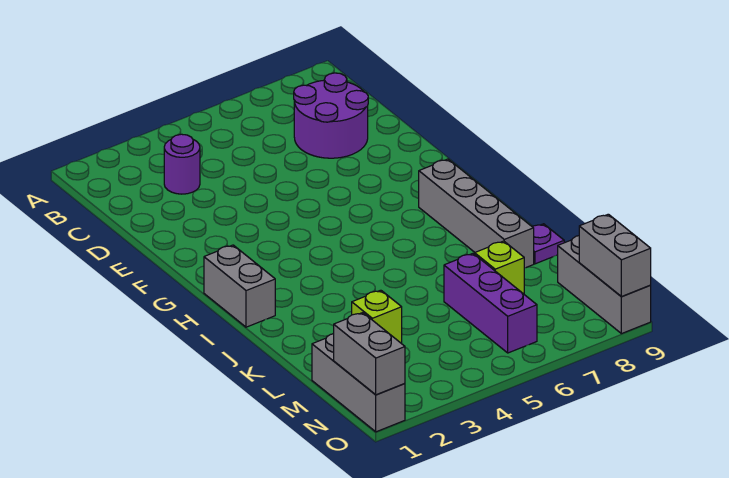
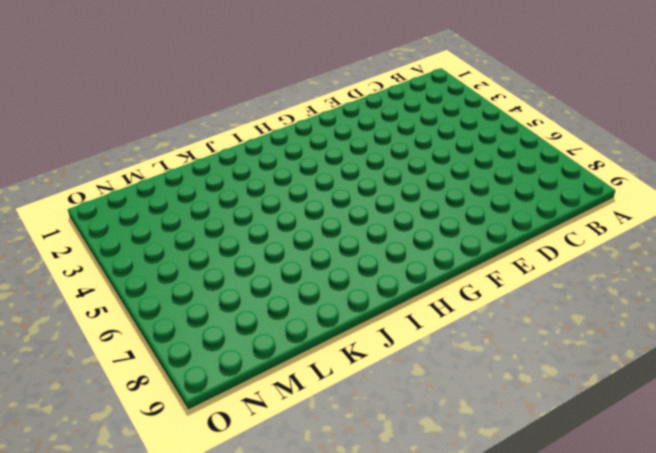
none -> purple round brick C3 level 1
none -> purple round brick C7:D8 level 1
none -> grey brick H1:I1 level 1

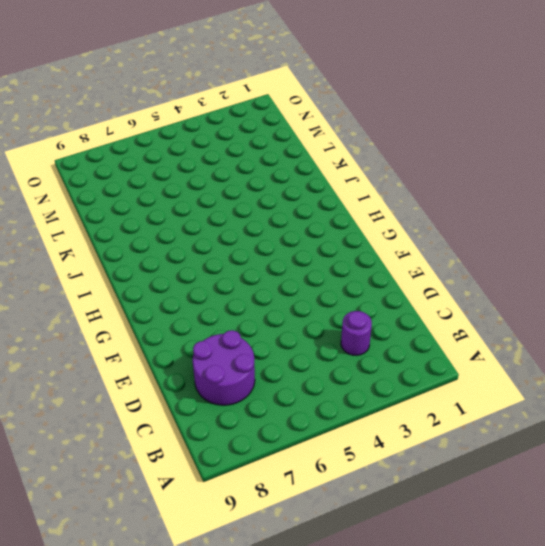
none -> grey brick H1:I1 level 1
none -> grey brick H8:K8 level 1
none -> purple plate K9 level 1

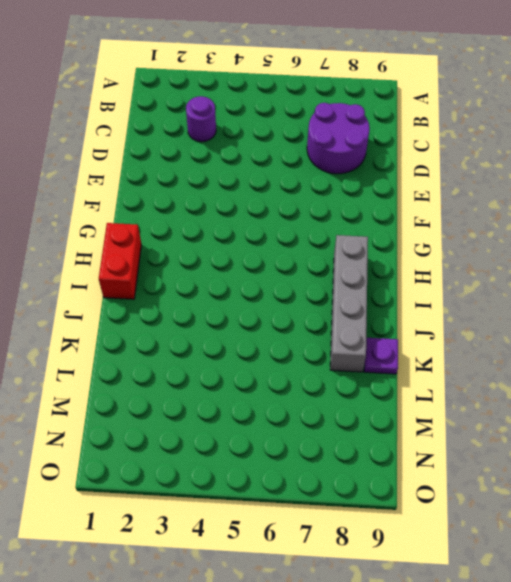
red brick H1:I1 level 1 -> grey brick H1:I1 level 1
none -> lime brick L3 level 1
none -> purple brick L6:N6 level 1
none -> lime brick L7 level 1

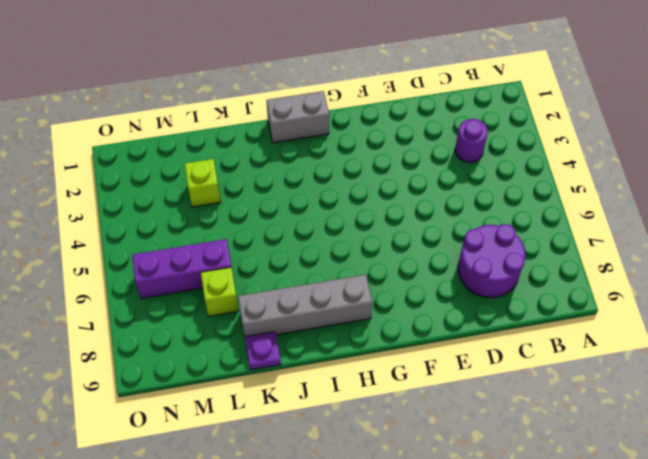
none -> grey brick M1:O1 level 1
none -> grey brick M9:O9 level 1
none -> grey brick N1:O1 level 2

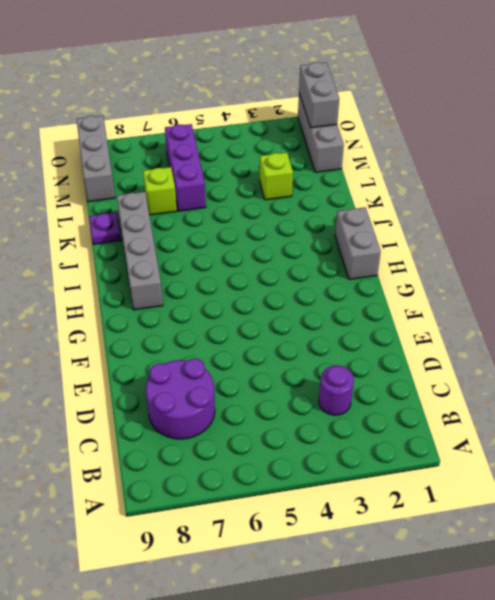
none -> grey brick N9:O9 level 2

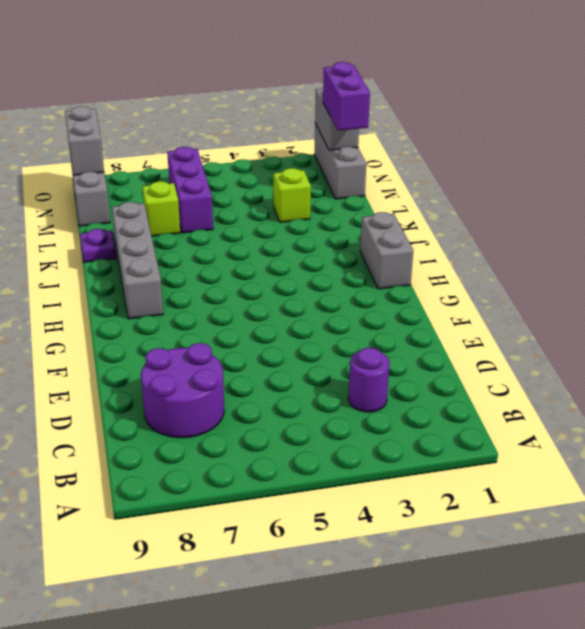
purple brick M1:N1 level 3 -> none

